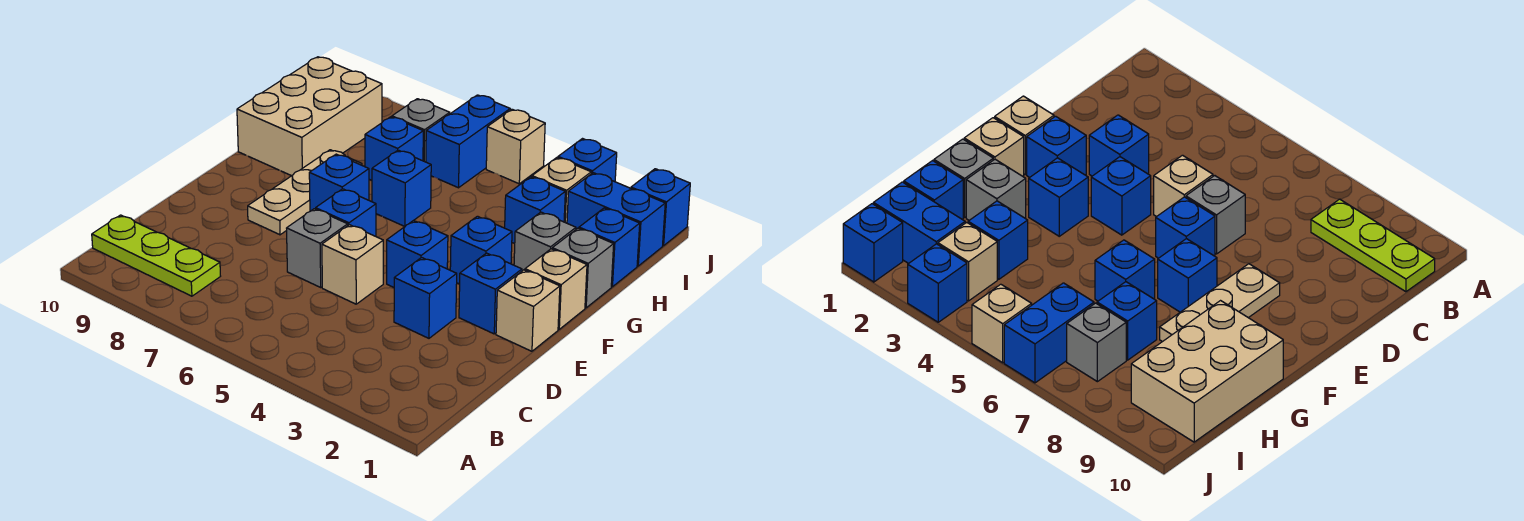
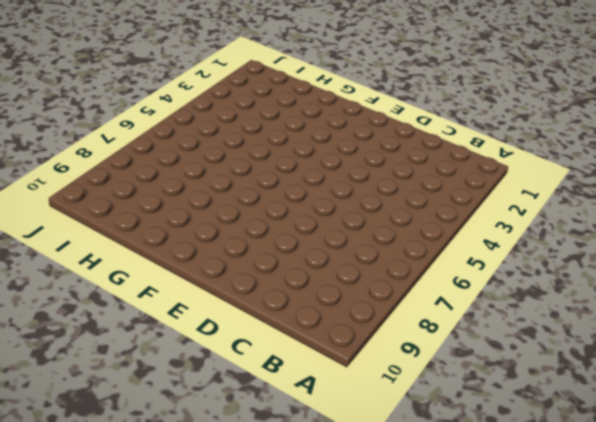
none -> lime plate B8:B10 level 1
none -> blue brick D3 level 1
none -> tan brick D5 level 1

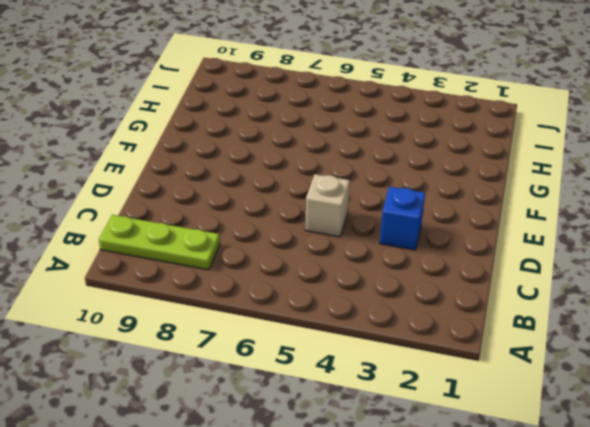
none -> grey brick D6 level 1
none -> tan brick E1 level 1
none -> blue brick E2 level 1

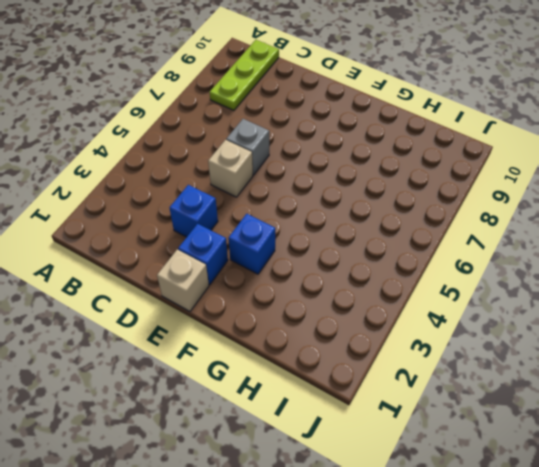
none -> blue brick E4 level 1
none -> blue brick E6 level 1
none -> tan plate E8:G8 level 1

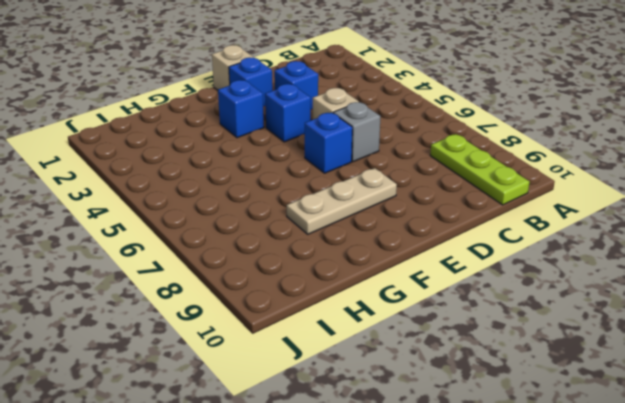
none -> tan brick F1 level 1
none -> blue brick F7 level 1
none -> grey brick G1 level 1

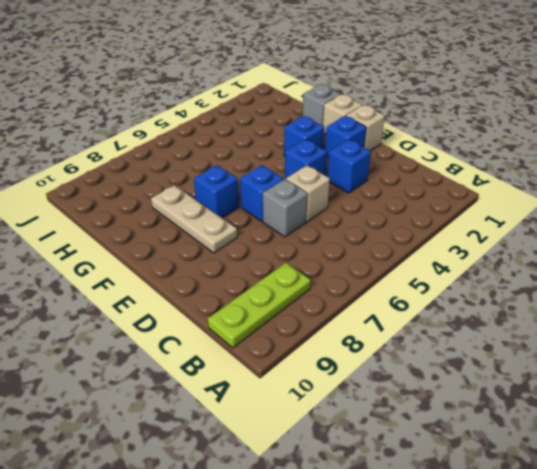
none -> grey brick G2 level 1
none -> blue brick G6 level 1
none -> tan brick G9:I10 level 1

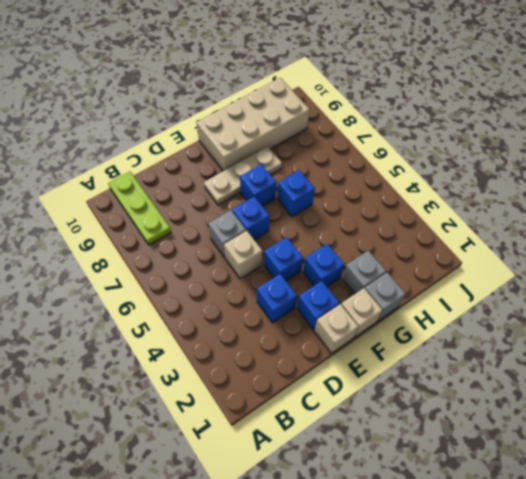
tan brick F9:I10 level 1 -> tan brick G9:I10 level 1
none -> blue brick H1 level 1
none -> blue brick H3 level 1
none -> blue brick H7 level 1

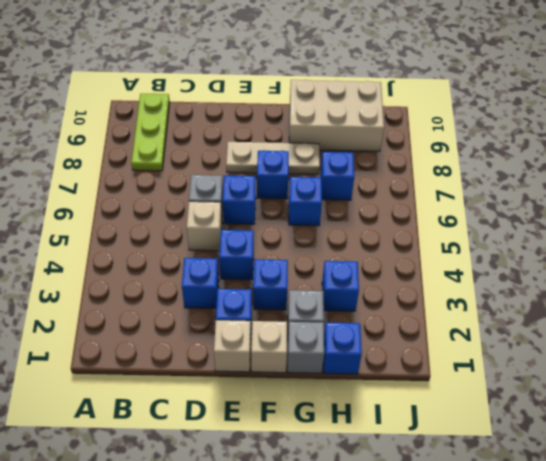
none -> blue brick I1:I2 level 1
none -> tan brick I3 level 1
none -> blue brick I6:J6 level 1

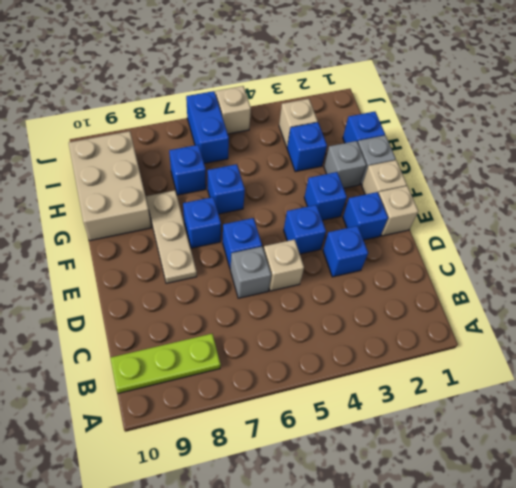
none -> blue brick I1:I2 level 1
none -> grey brick I7 level 1
none -> blue brick J1 level 1

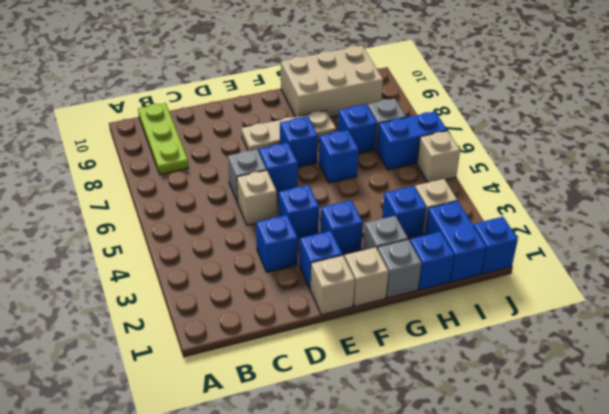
none -> blue brick J3 level 1

